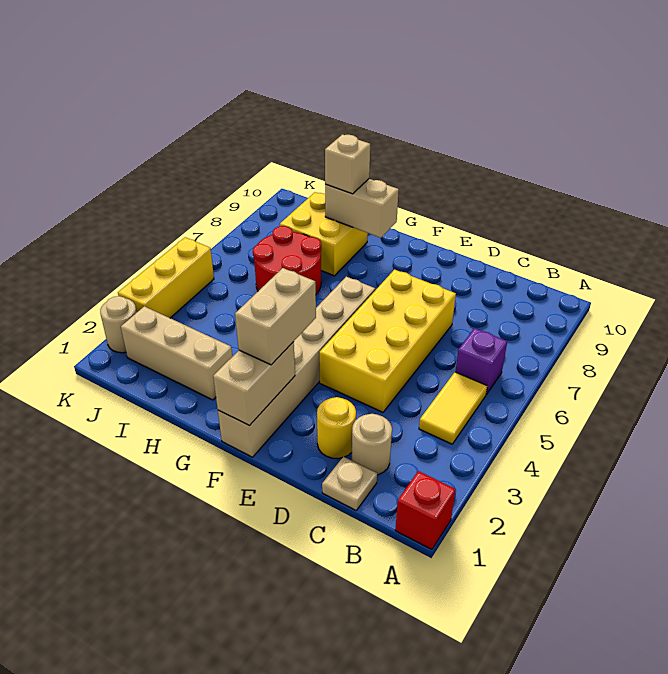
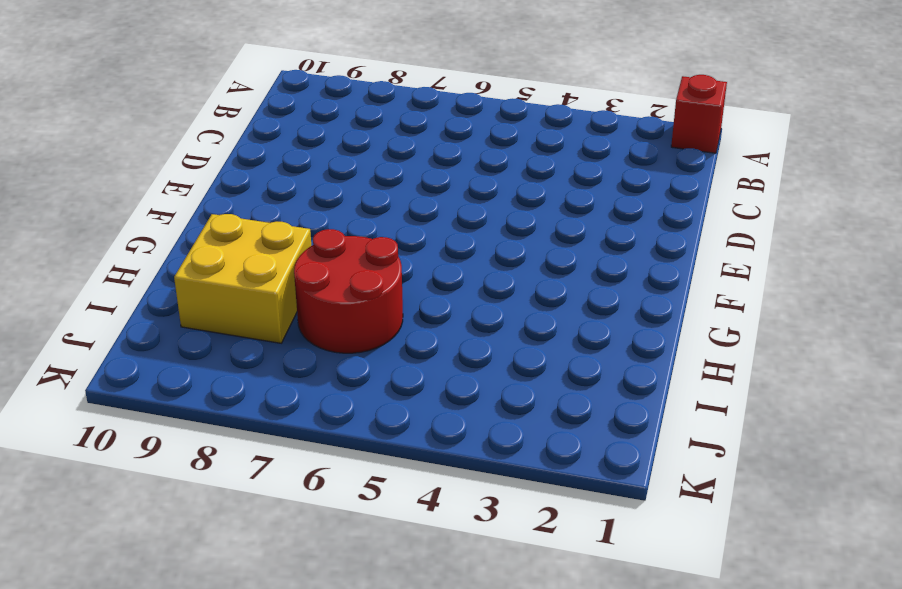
none -> yellow tile B4:B5 level 1
none -> purple brick B6 level 1
none -> tan plate C1 level 1

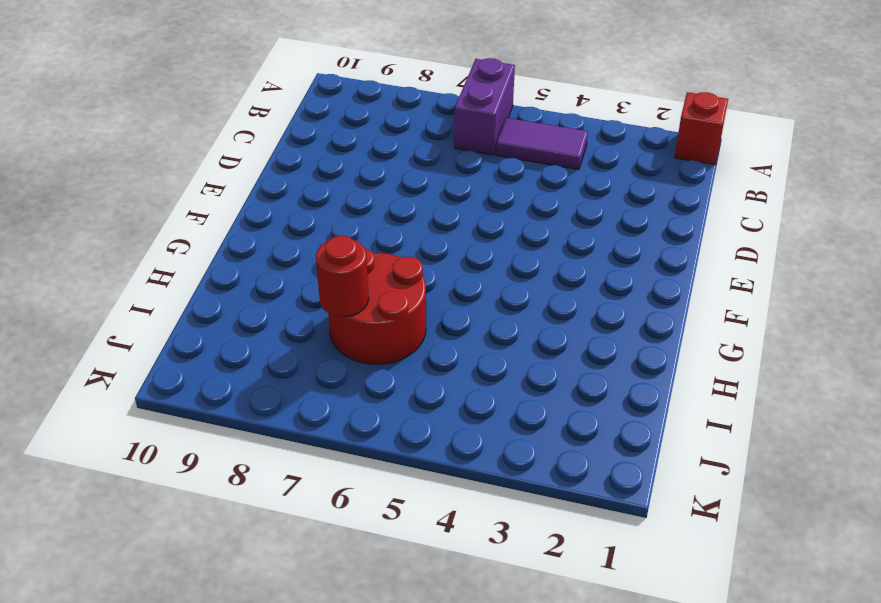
purple brick A6:B6 level 1 -> purple brick B6 level 1
purple tile B4:B5 level 1 -> yellow tile B4:B5 level 1
red round brick I7 level 2 -> none
none -> tan plate C1 level 1
none -> tan round brick C2 level 1
none -> yellow round brick D2 level 1

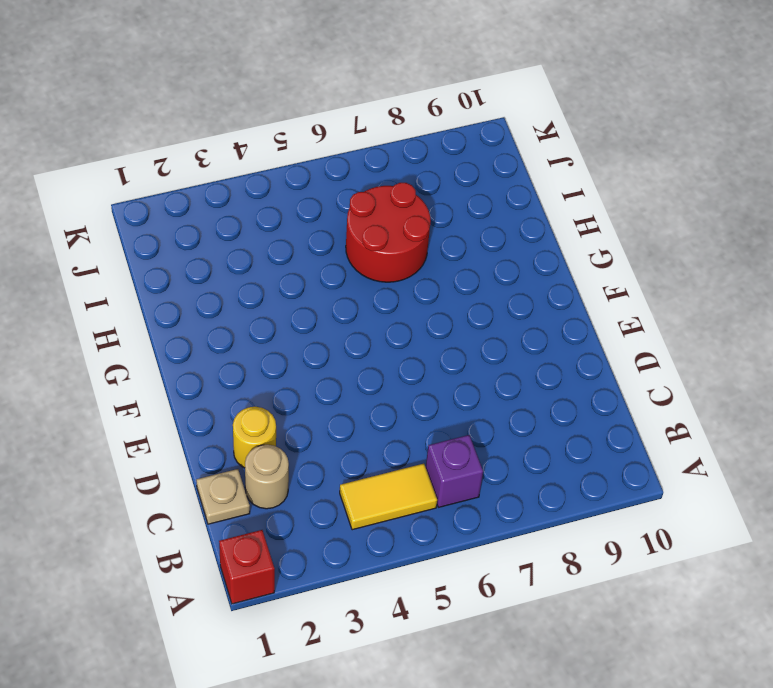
none -> yellow brick D4:E7 level 1
none -> tan brick F1:F6 level 1
none -> tan brick H2:J2 level 1

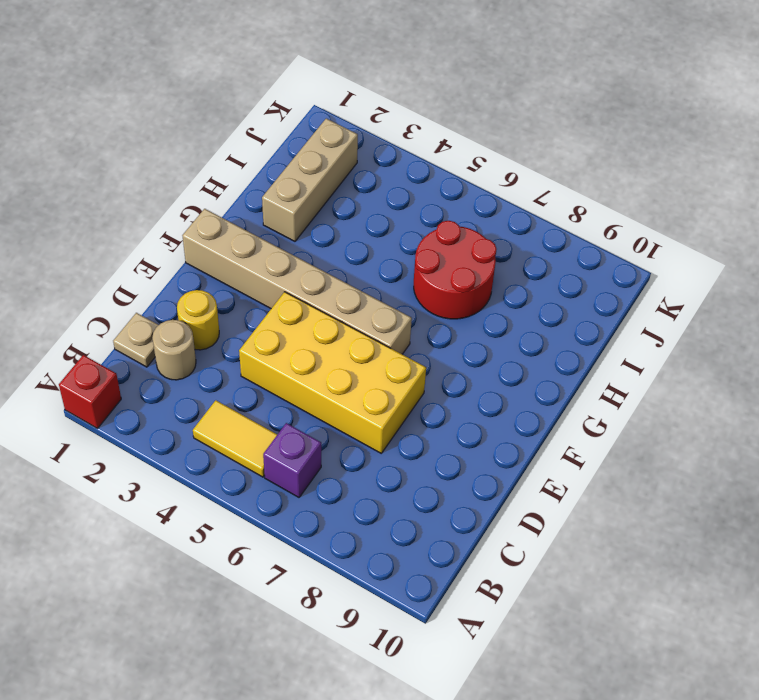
none -> yellow brick H8:I9 level 1
none -> tan round brick K2 level 1
none -> yellow brick K3:K5 level 1

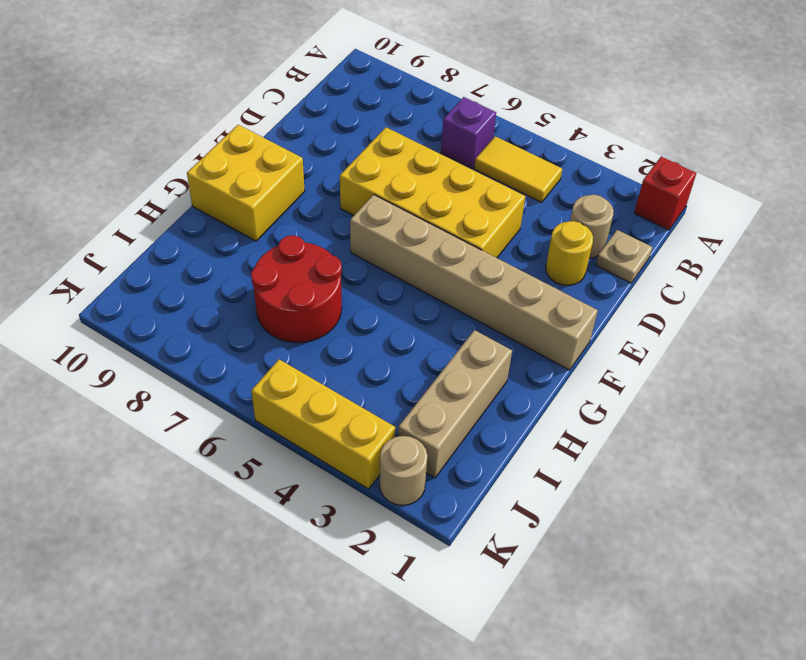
yellow brick F9:G10 level 1 -> yellow brick H8:I9 level 1
none -> tan brick F1:F2 level 2
none -> tan brick G9:H9 level 2
none -> tan brick F2:F3 level 3

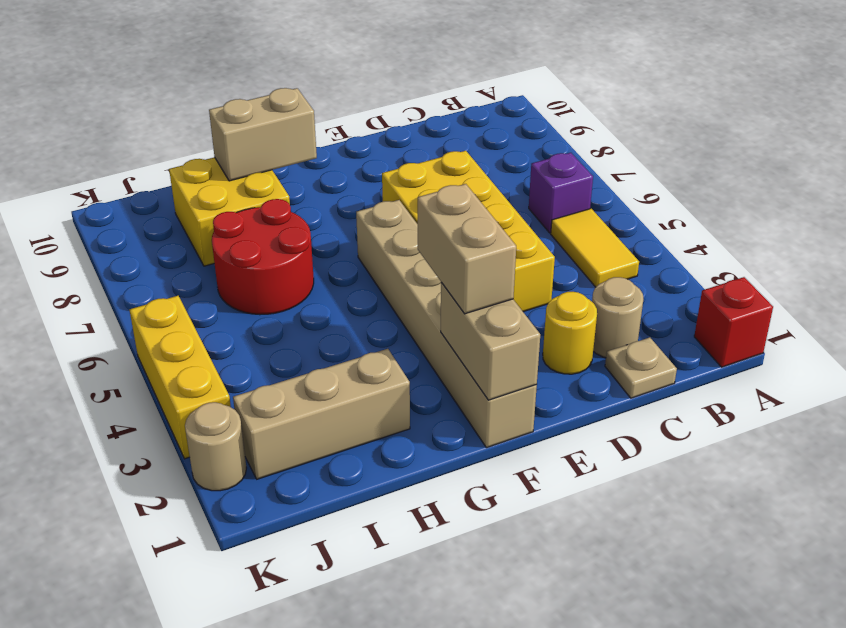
none -> tan brick H9 level 3

